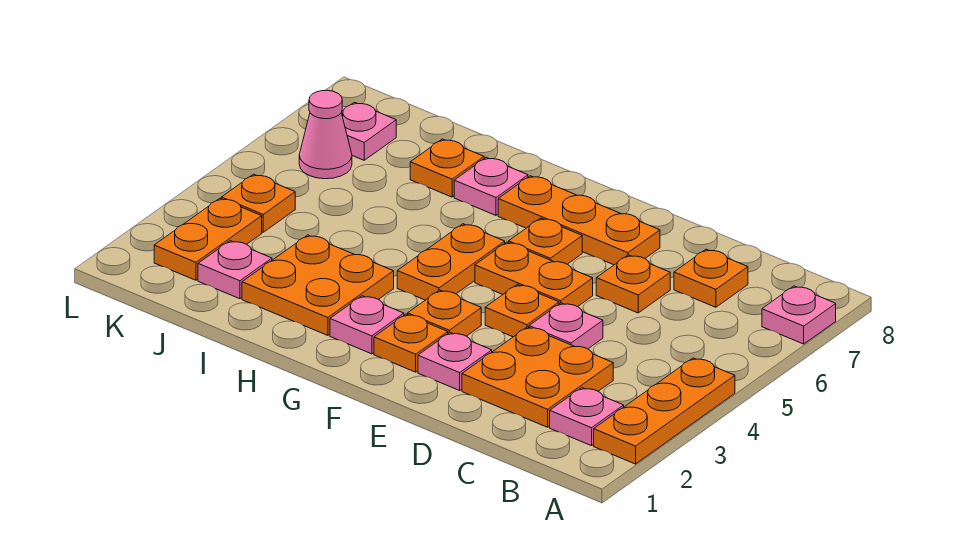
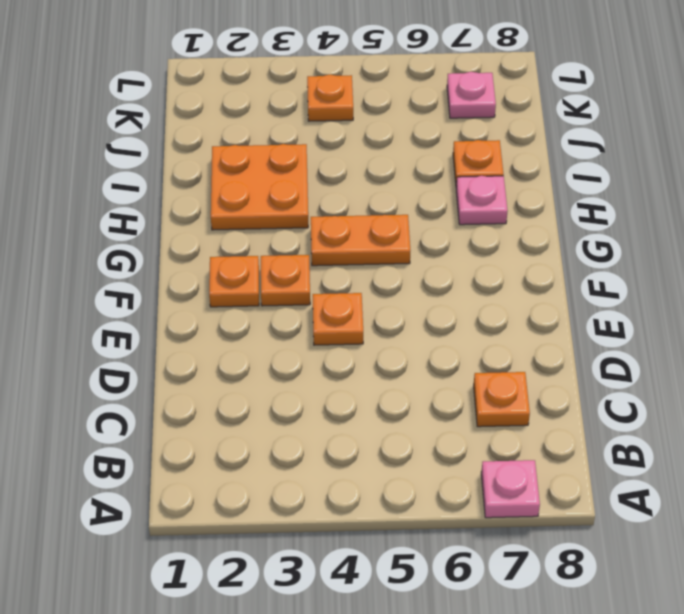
none -> orange plate A2:A4 level 1
none -> pink plate B2 level 1
none -> orange plate C2:D3 level 1

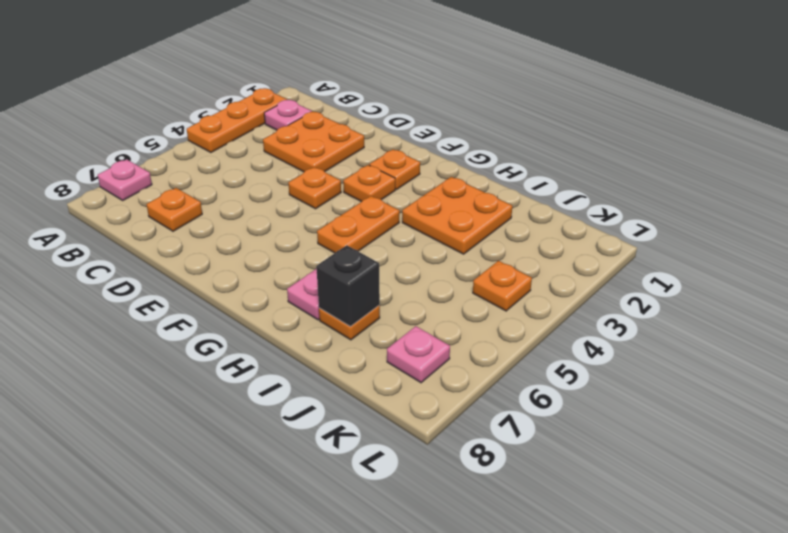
black brick I7 level 2 -> none
none -> pink plate D4 level 1
none -> orange plate D6 level 1
none -> pink plate E2 level 1

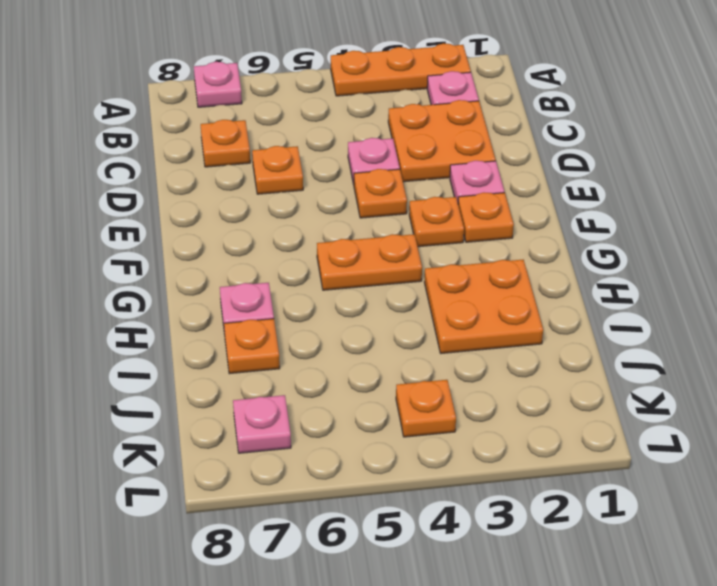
none -> orange plate E5:F5 level 1
none -> orange plate E7:G7 level 1
none -> orange plate F6 level 1

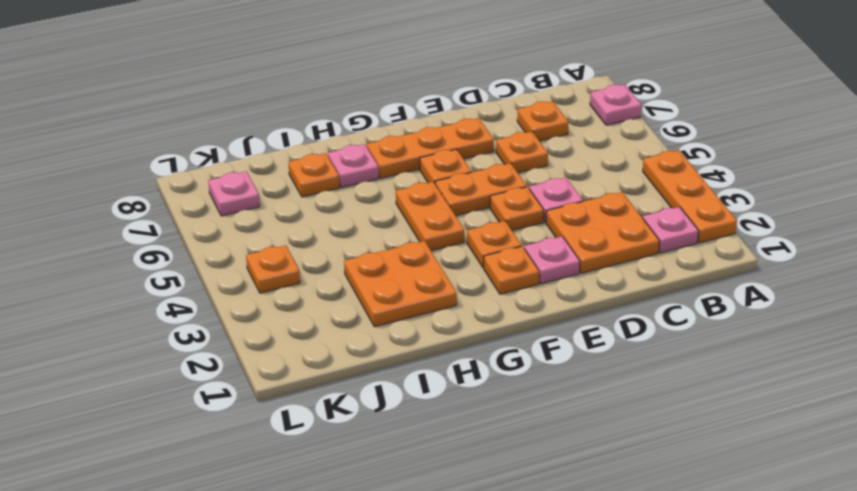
none -> pink plate G2 level 1
none -> pink plate J2 level 1
none -> orange plate K2:K3 level 1

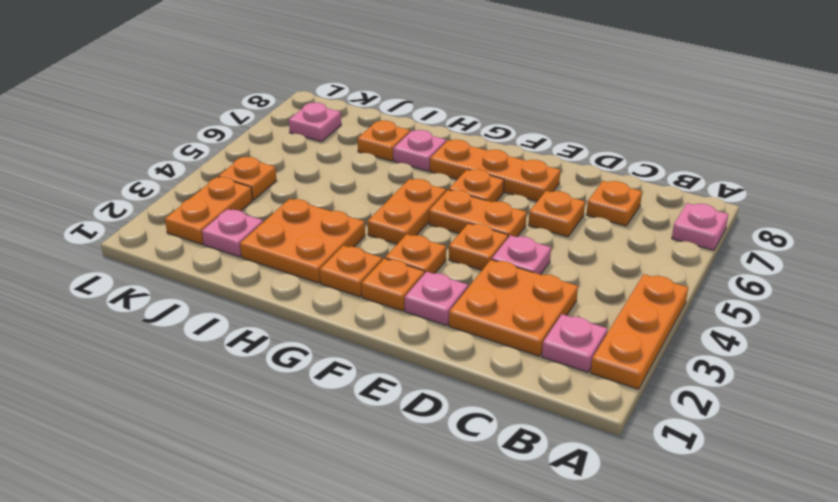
orange plate G2 level 1 -> pink plate G2 level 1
none -> pink cone K6 level 1

